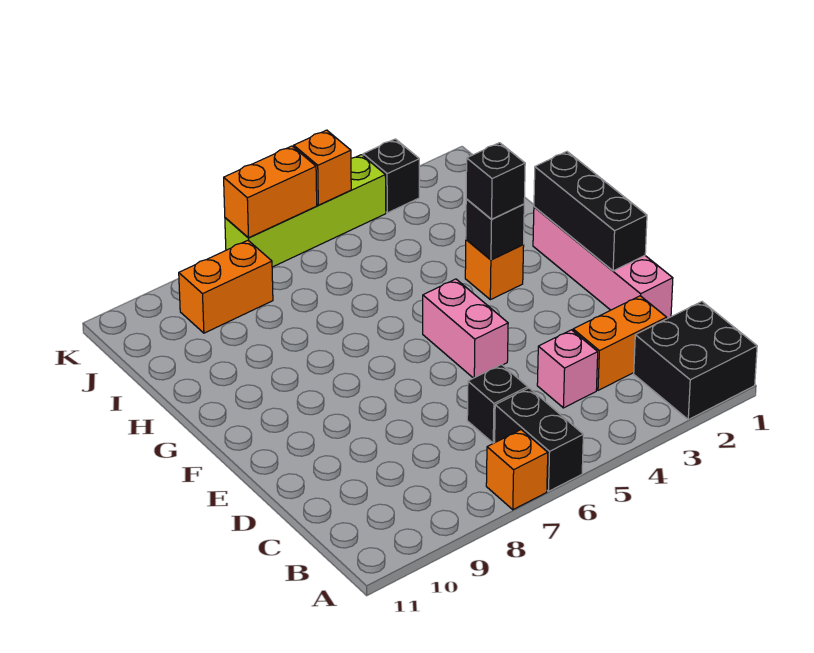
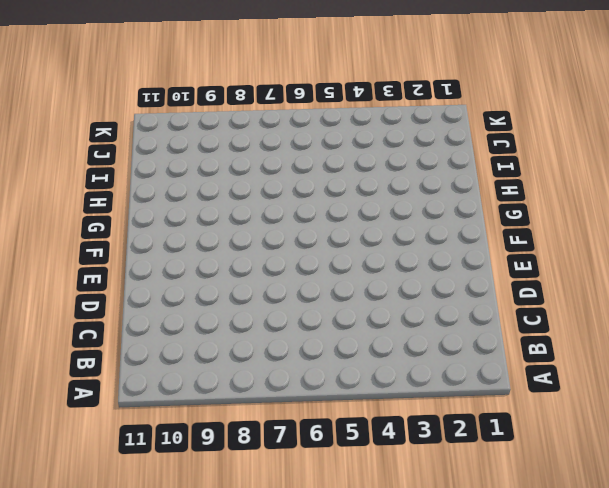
none -> black brick A1:B2 level 1
none -> black brick A6:B6 level 1
none -> orange brick A7 level 1

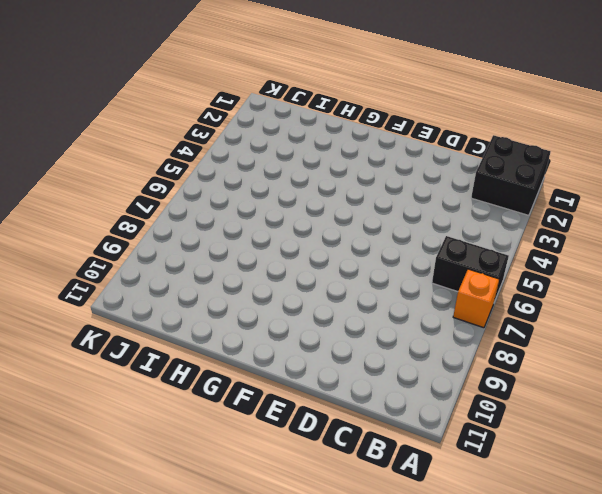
none -> orange brick C2:C3 level 1
none -> pink brick C4 level 1
none -> black brick C6 level 1

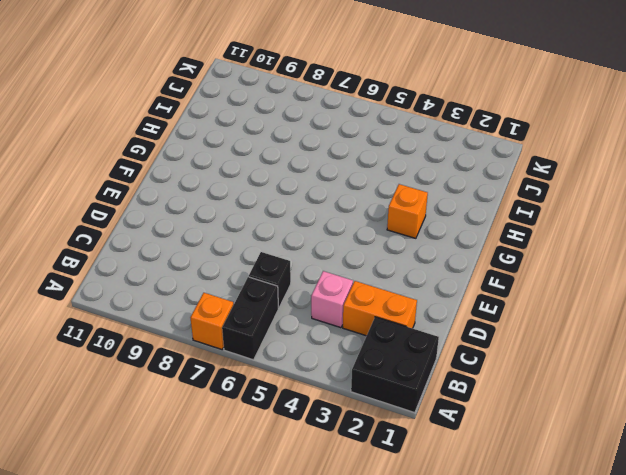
none -> pink brick D1:G1 level 1
none -> pink brick E5:F5 level 1
none -> orange brick J8:J9 level 1

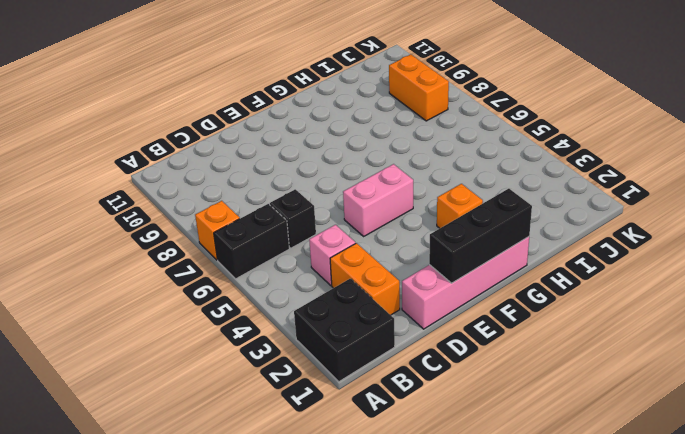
none -> black brick K3 level 1
none -> lime brick K4:K7 level 1
none -> black brick G3 level 2

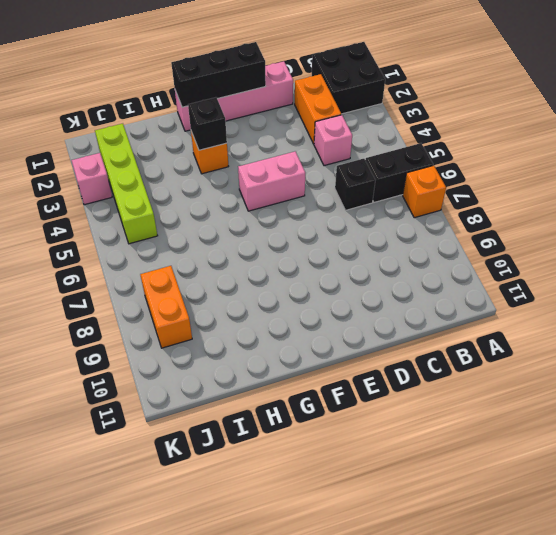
lime brick J2:J5 level 1 -> lime brick K4:K7 level 1
pink brick K3 level 1 -> black brick K3 level 1
none -> orange brick K5 level 2
none -> orange brick K6:K7 level 2
none -> black brick G3 level 3

